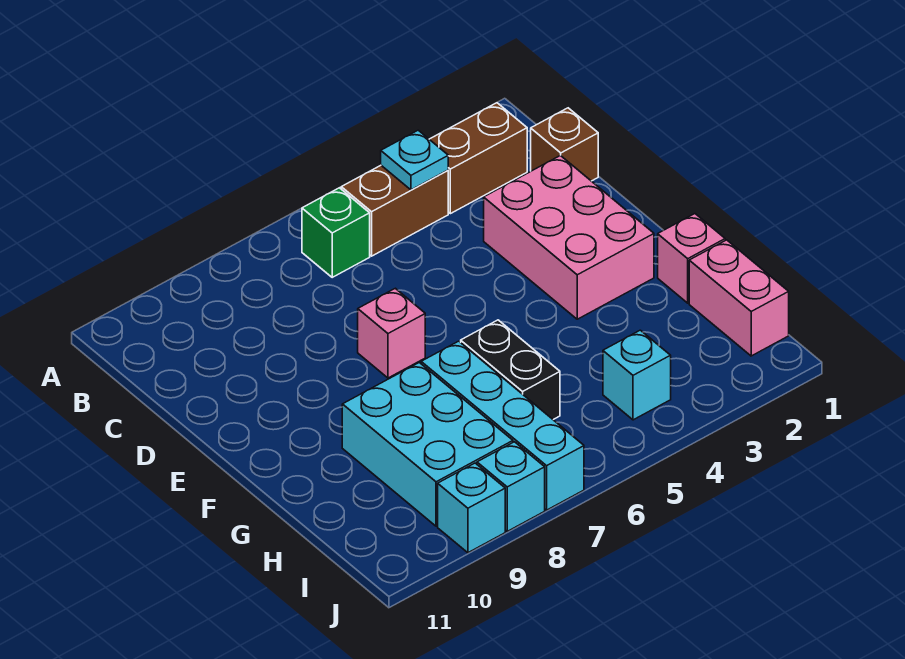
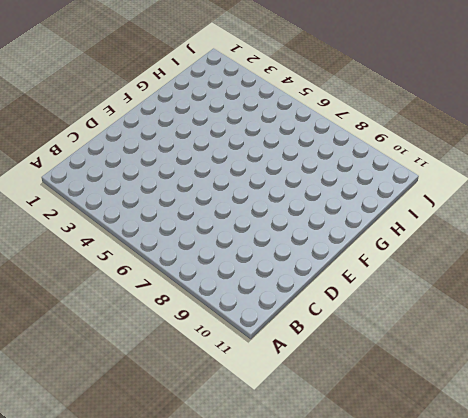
none -> brown brick B2:B3 level 1
none -> brown brick B4:B5 level 1
none -> green brick B6 level 1

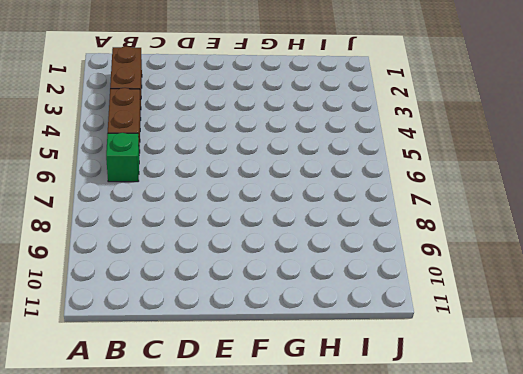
none -> brown brick C1 level 1
none -> pink brick D2:F3 level 1
none -> pink brick E7 level 1

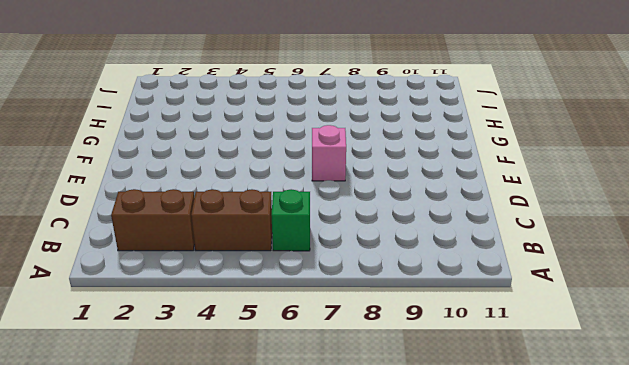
none -> brown brick C1 level 1
none -> pink brick D2:F3 level 1
none -> pink brick G1 level 1

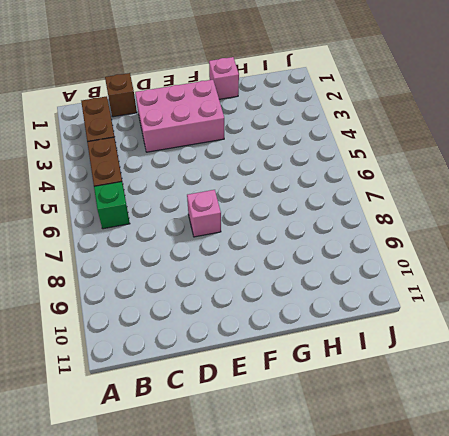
none -> black brick G6:H6 level 1
none -> cyan brick G7:J7 level 1
none -> cyan brick G8:I9 level 1

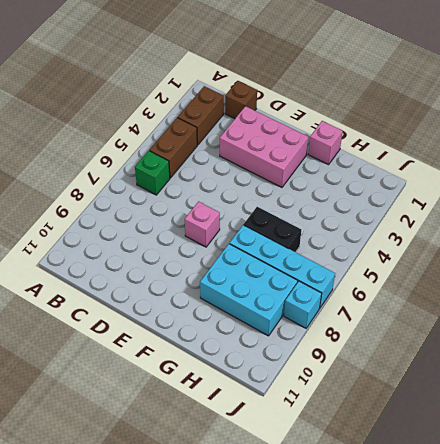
none -> pink brick H1:I1 level 1
none -> cyan brick I4 level 1
none -> cyan brick J9 level 1

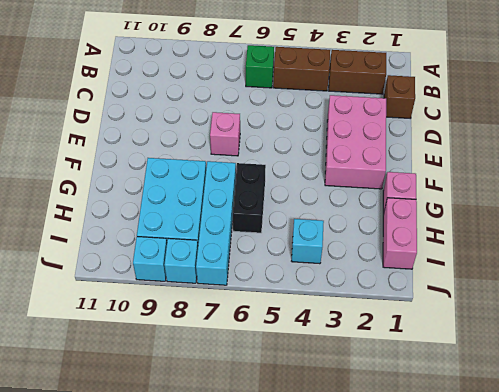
none -> cyan plate B4 level 2

